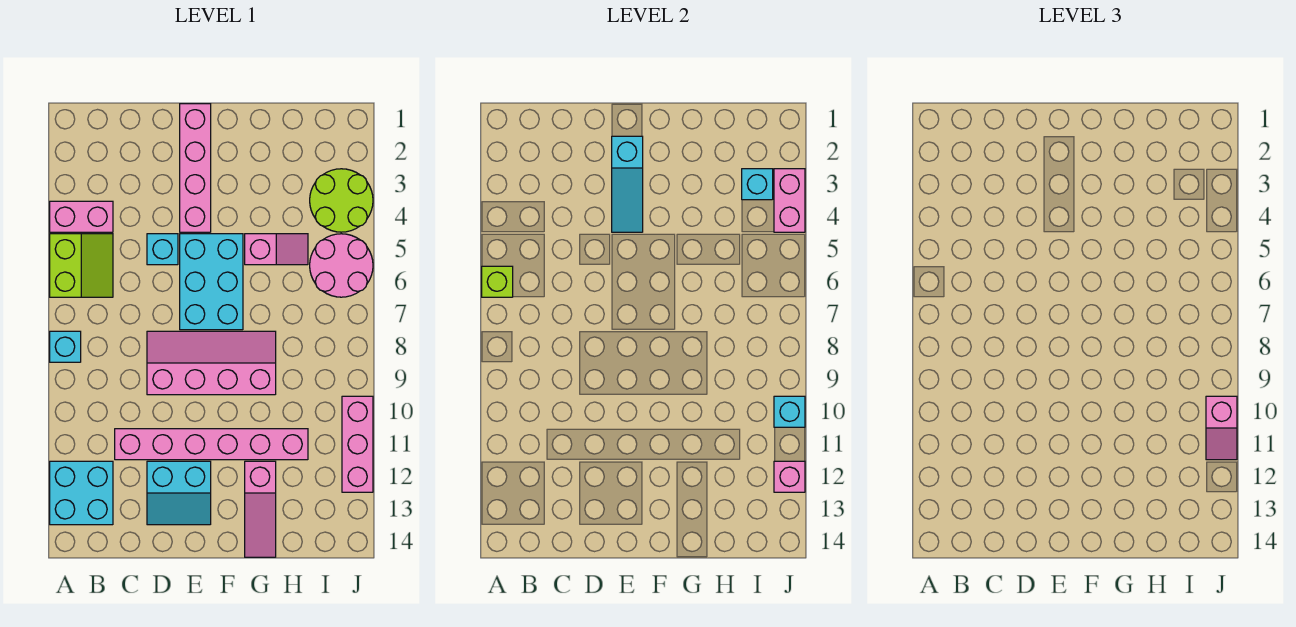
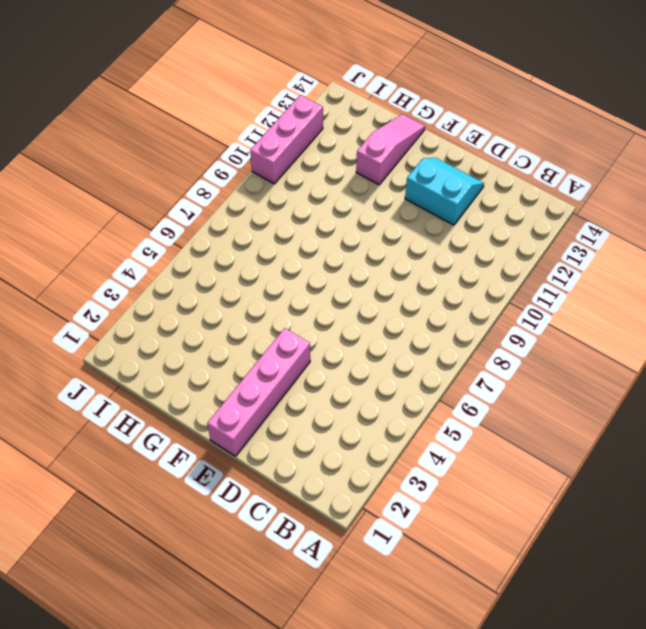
none -> pink brick A4:B4 level 1
none -> lime slope A5:B6 level 1 top A
none -> cyan brick A8 level 1

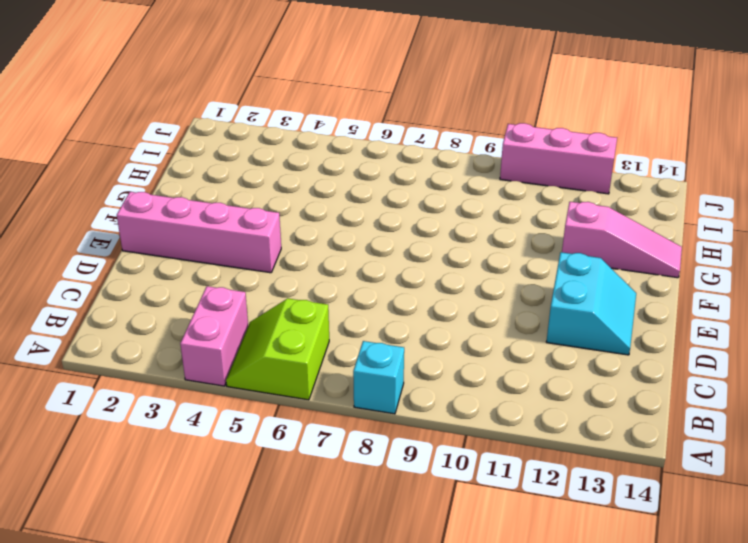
lime slope A5:B6 level 1 top 6 -> lime slope A5:B6 level 1 top A
none -> cyan brick A12:B13 level 1
none -> pink brick C11:H11 level 1
none -> cyan brick D5 level 1

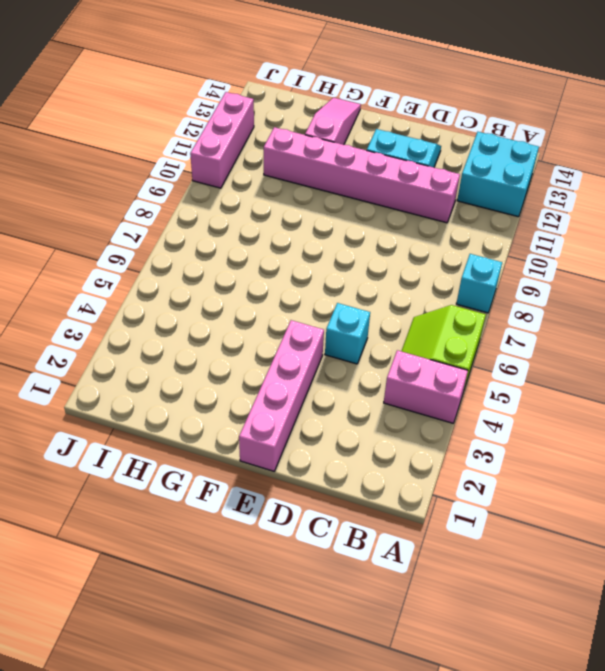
none -> pink slope D8:G9 level 1 top 9
none -> cyan brick E5:F7 level 1
none -> pink slope G5:H5 level 1 top G

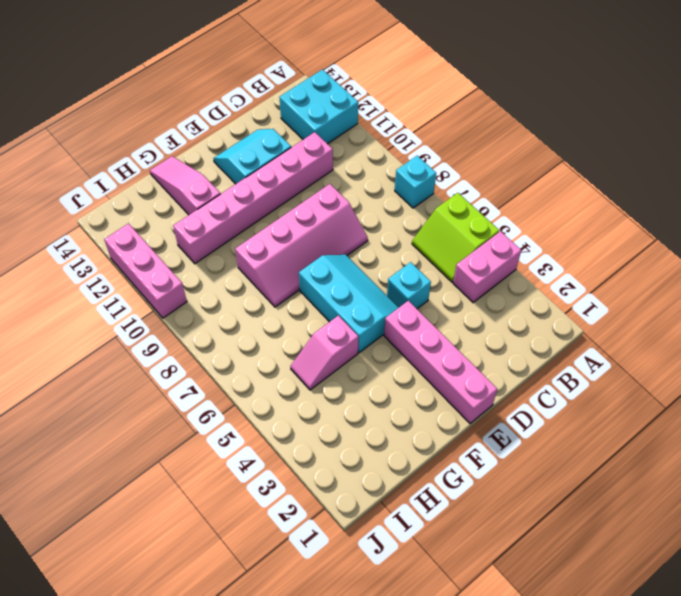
cyan slope E5:F7 level 1 top F -> cyan brick E5:F7 level 1
none -> lime round brick I3:J4 level 1
none -> pink round brick I5:J6 level 1
none -> lime brick A6 level 2

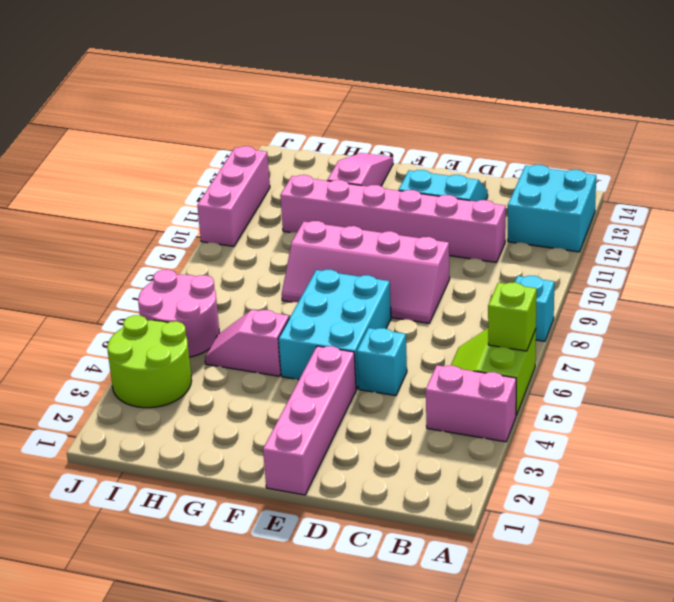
none -> cyan slope E2:E4 level 2 top 2
none -> cyan brick I3 level 2
none -> pink brick J3:J4 level 2

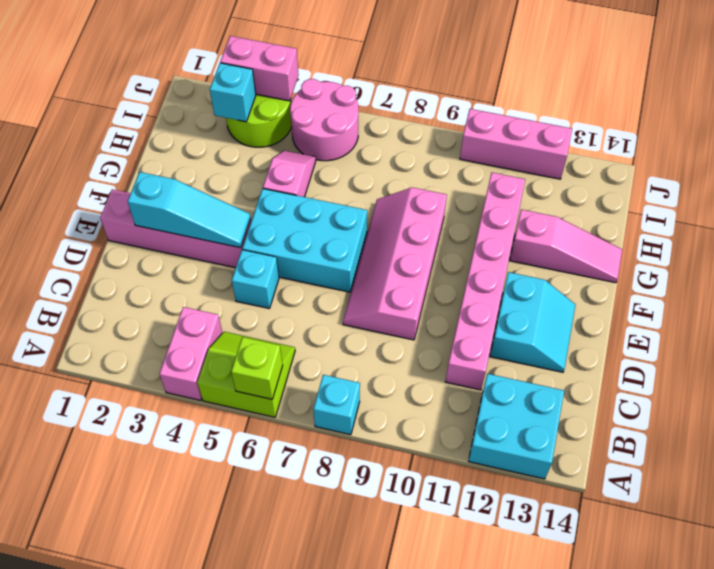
none -> cyan brick J10 level 2
none -> pink brick J12 level 2
none -> pink slope J10:J11 level 3 top 10

